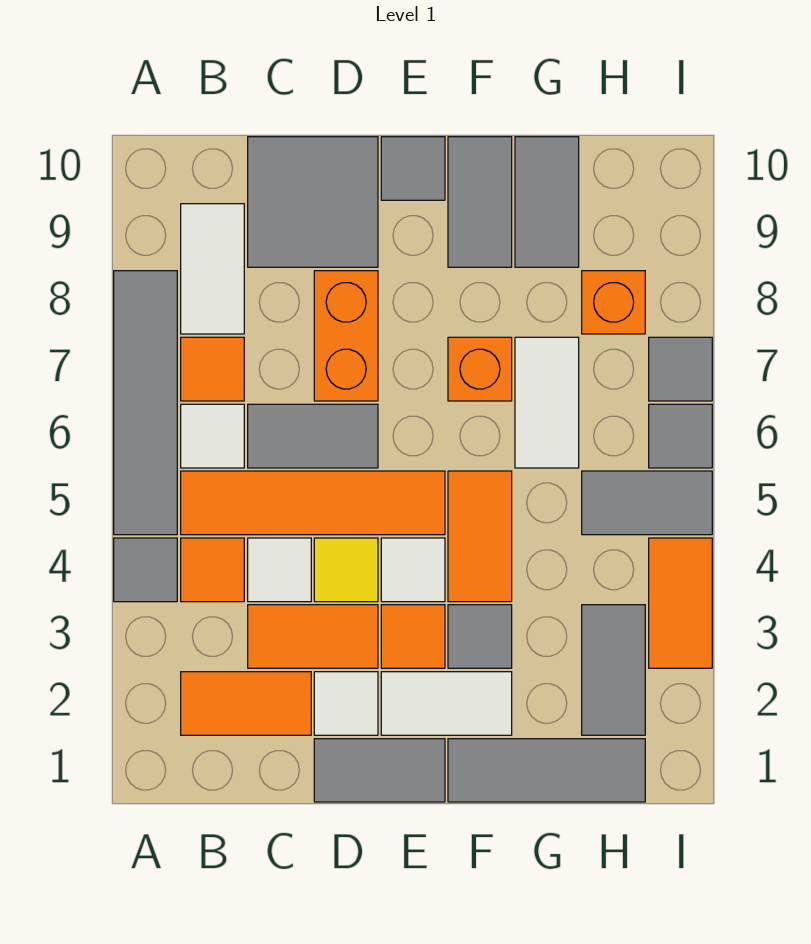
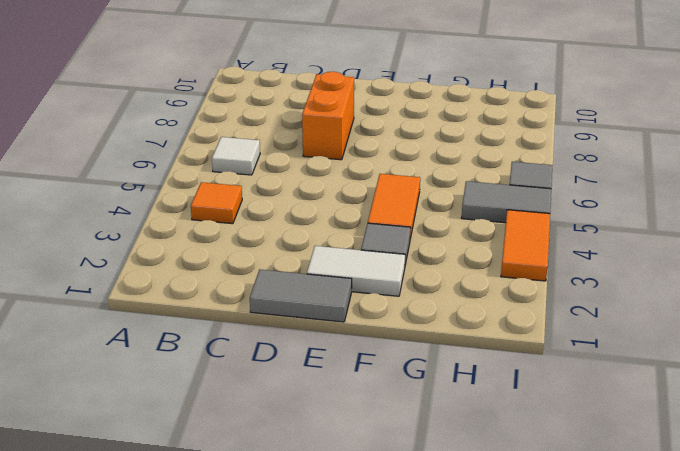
none -> grey tile A4 level 1
none -> grey tile A5:A8 level 1
none -> orange tile B2:C2 level 1
none -> orange tile B5:E5 level 1

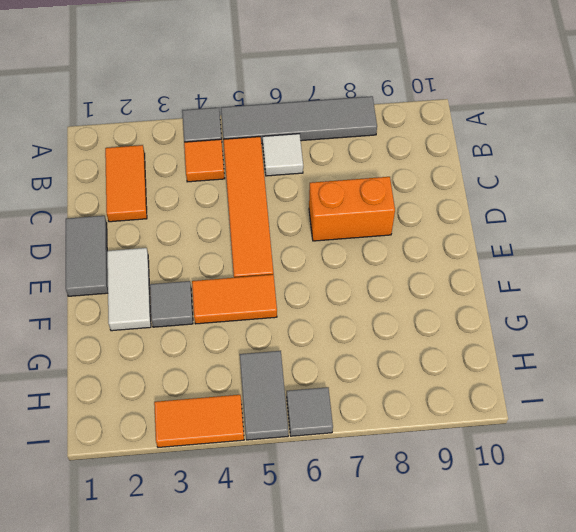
none -> orange tile B7 level 1
none -> white tile B8:B9 level 1
none -> orange tile C3:D3 level 1
none -> white tile C4 level 1

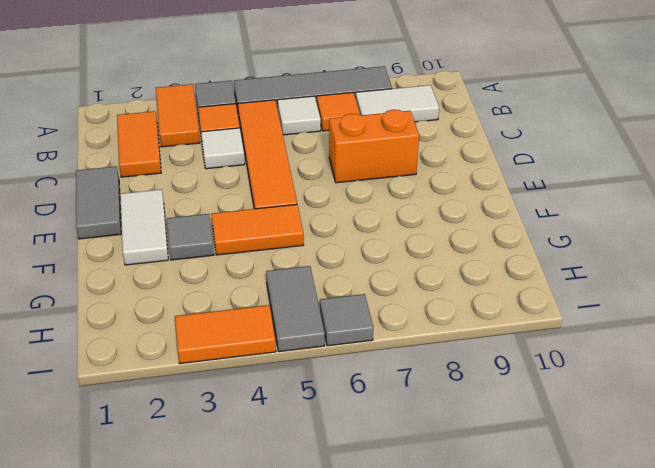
orange tile A3:B3 level 1 -> orange tile C3:D3 level 1
none -> grey tile C6:D6 level 1
none -> grey tile C9:D10 level 1
none -> white tile D2 level 1
none -> yellow tile D4 level 1

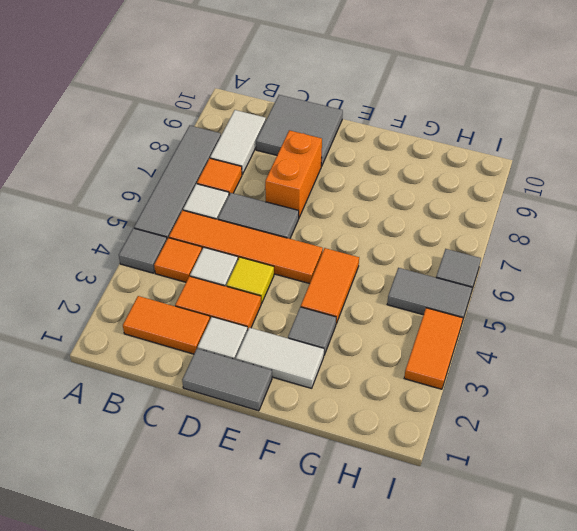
none -> orange tile E3 level 1
none -> white tile E4 level 1
none -> grey tile E10 level 1
none -> grey tile F1:H1 level 1

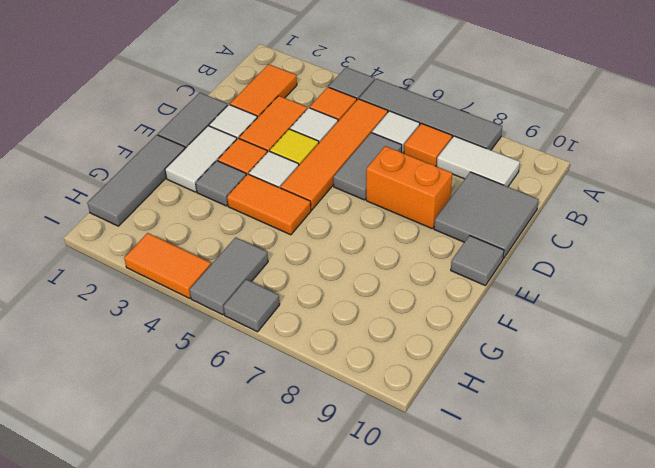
none -> orange brick F7 level 1
none -> grey tile F9:F10 level 1
none -> white tile G6:G7 level 1
none -> grey tile G9:G10 level 1

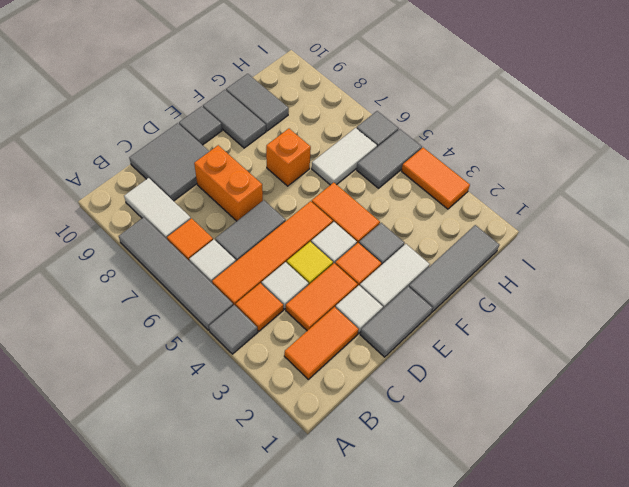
white tile G6:H6 level 1 -> white tile G6:G7 level 1
none -> grey tile H2:H3 level 1
none -> orange brick H8 level 1
none -> grey tile I7 level 1

